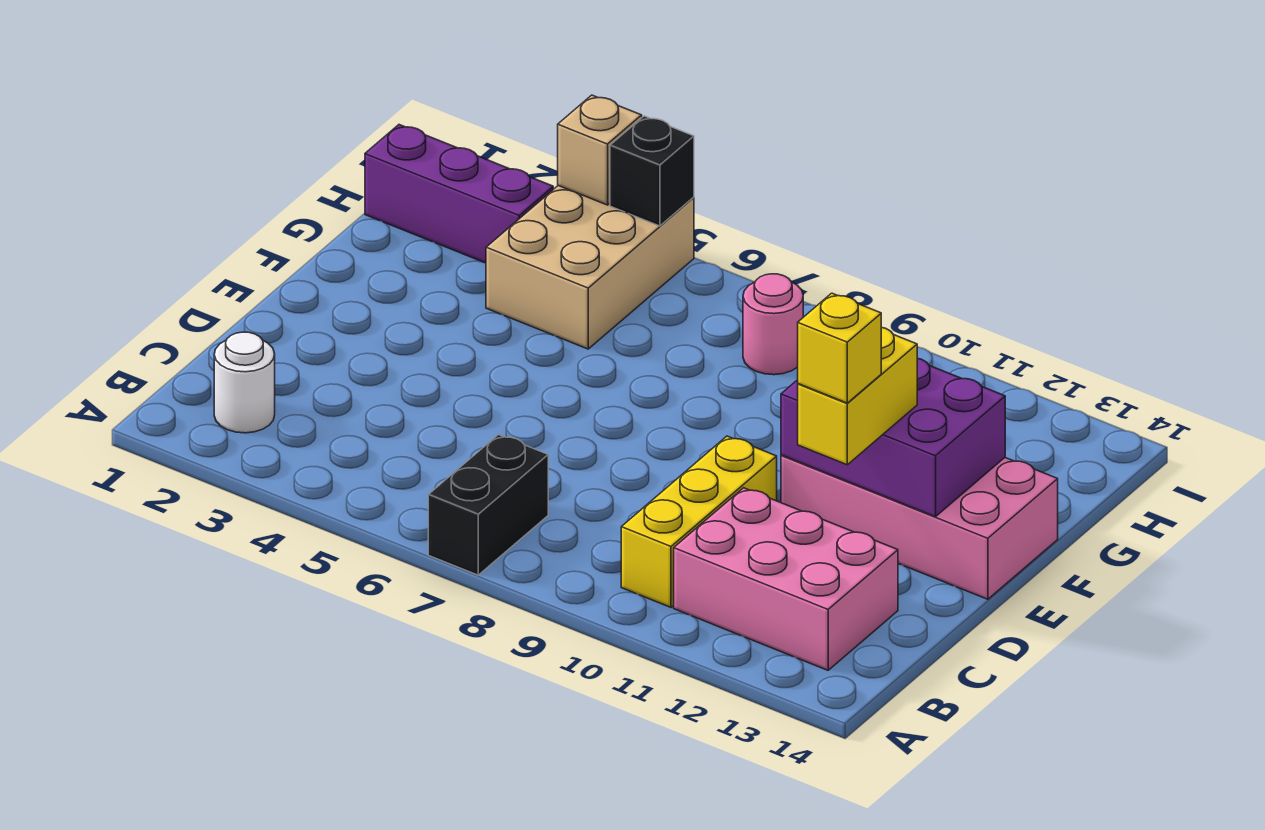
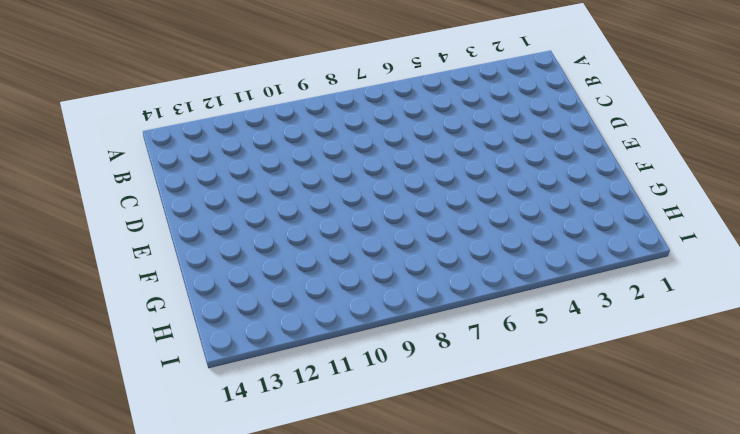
none -> black brick A7:B7 level 1
none -> white round brick B2 level 1
none -> yellow brick B10:D10 level 1

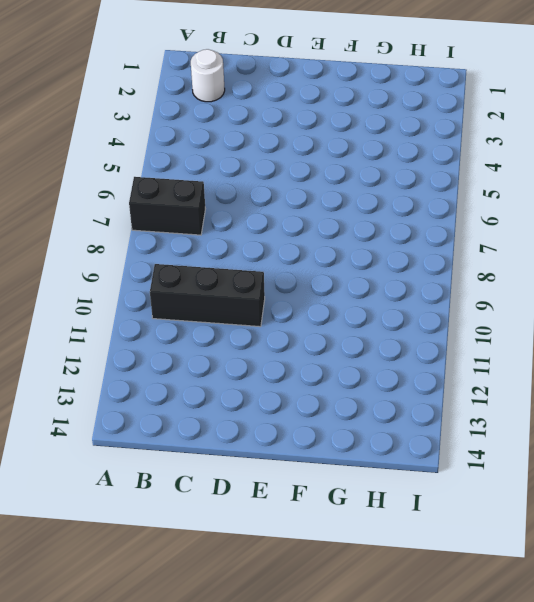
black brick B10:D10 level 1 -> yellow brick B10:D10 level 1
none -> pink brick B11:C13 level 1
none -> pink brick E11:F14 level 1
none -> tan brick G4:I5 level 1

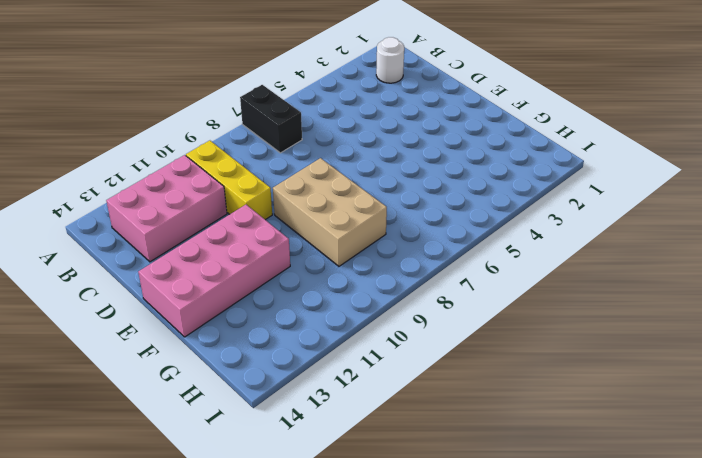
tan brick E8:G9 level 1 -> tan brick G4:I5 level 1
none -> purple brick H1:H3 level 1
none -> pink round brick H8 level 1
none -> purple brick E11:F13 level 2

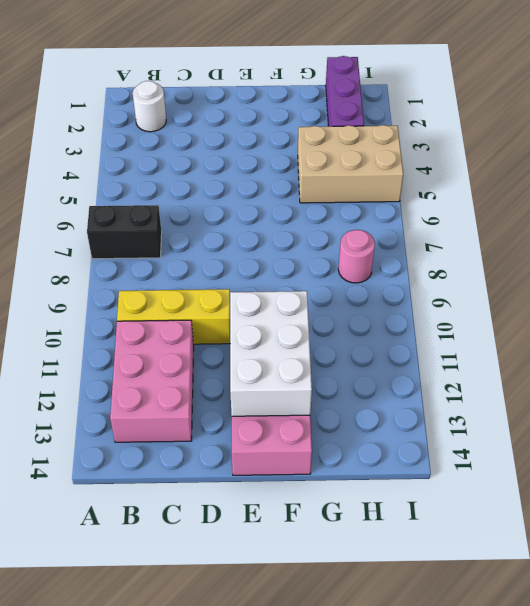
white brick E11:F13 level 2 -> purple brick E11:F13 level 2
none -> tan brick I4 level 2
none -> black brick I5 level 2
none -> yellow brick D12:E12 level 3

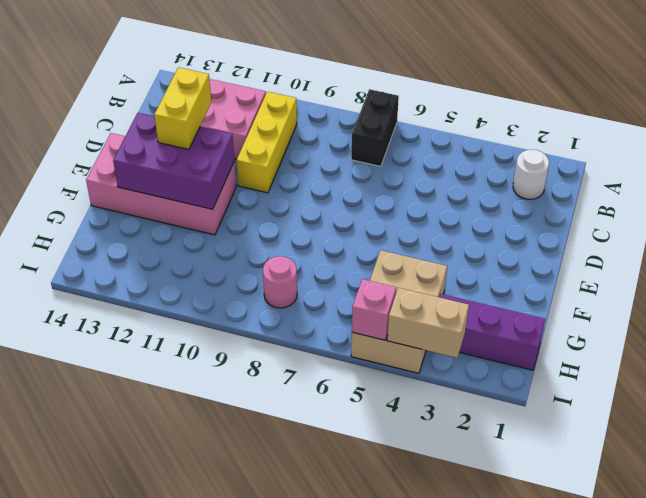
tan brick I3:I4 level 2 -> tan brick I4 level 2
pink brick I5 level 2 -> black brick I5 level 2
none -> yellow brick D12 level 4

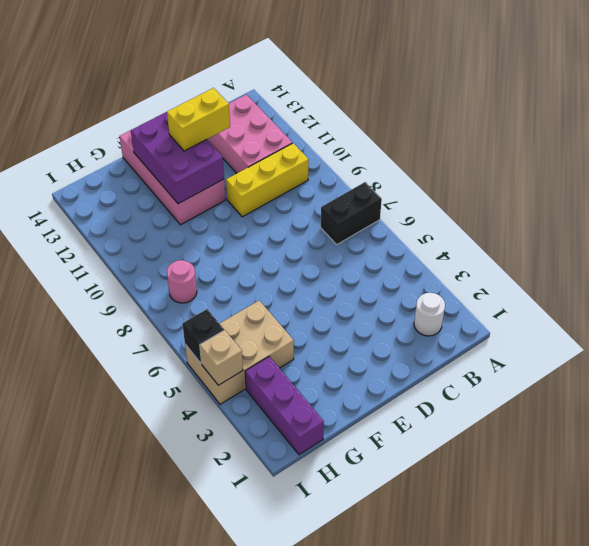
none -> yellow brick D12 level 4

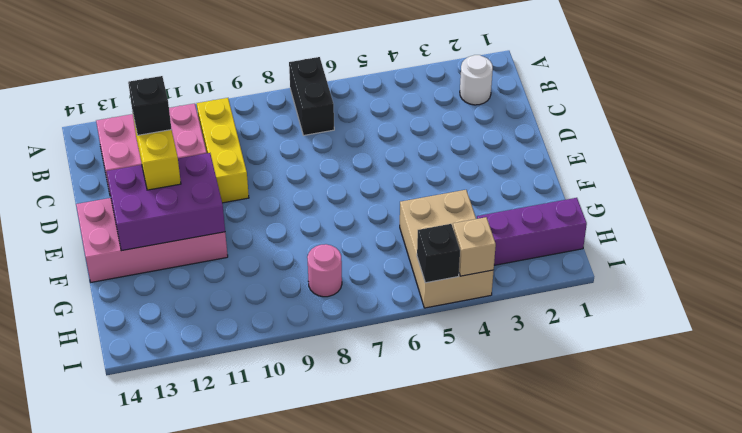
black brick D12 level 4 -> yellow brick D12 level 4

